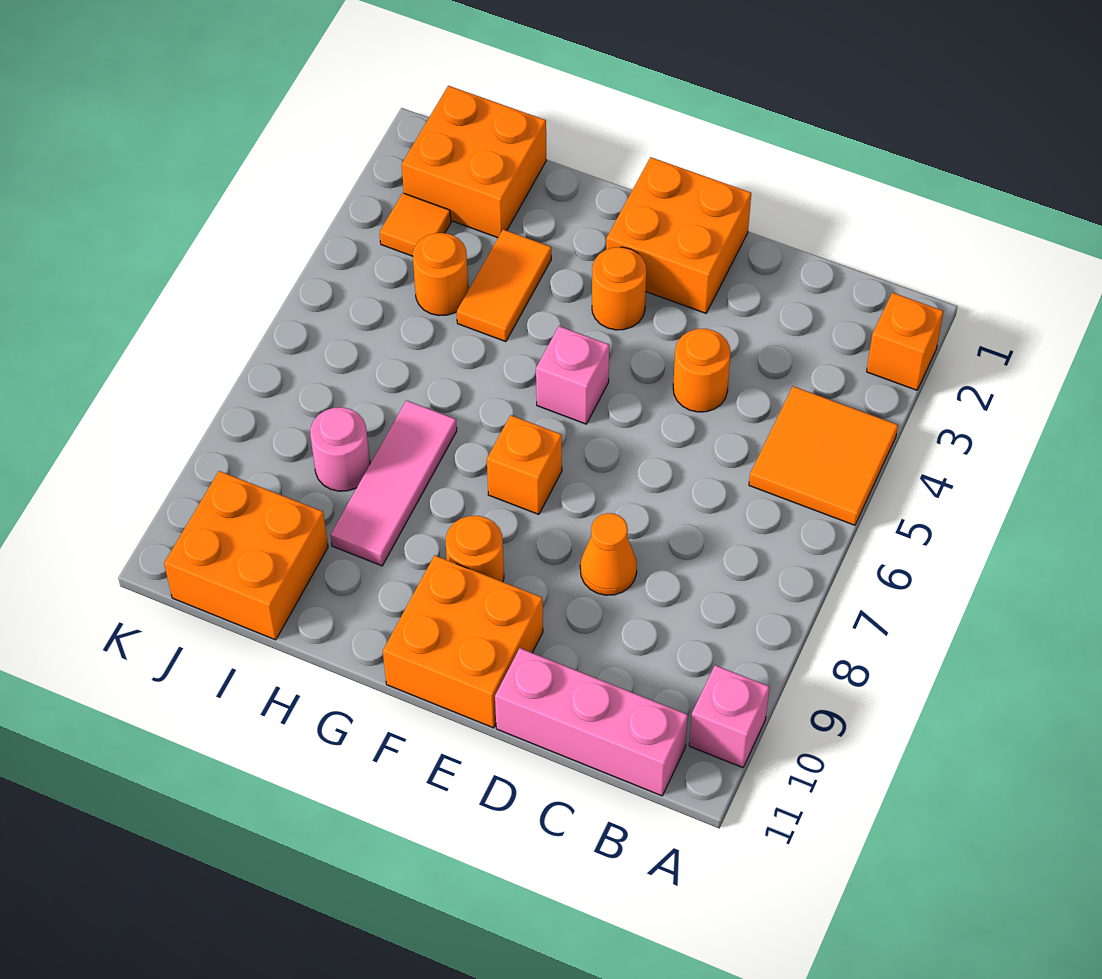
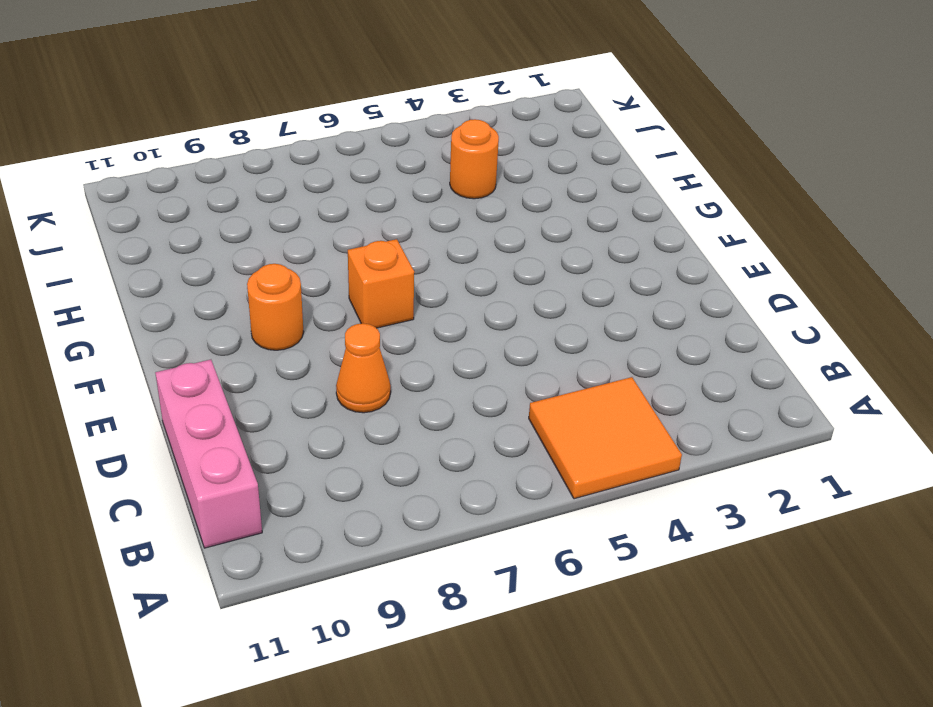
none -> orange brick A2 level 1
none -> pink brick A10 level 1
none -> orange round brick D4 level 1

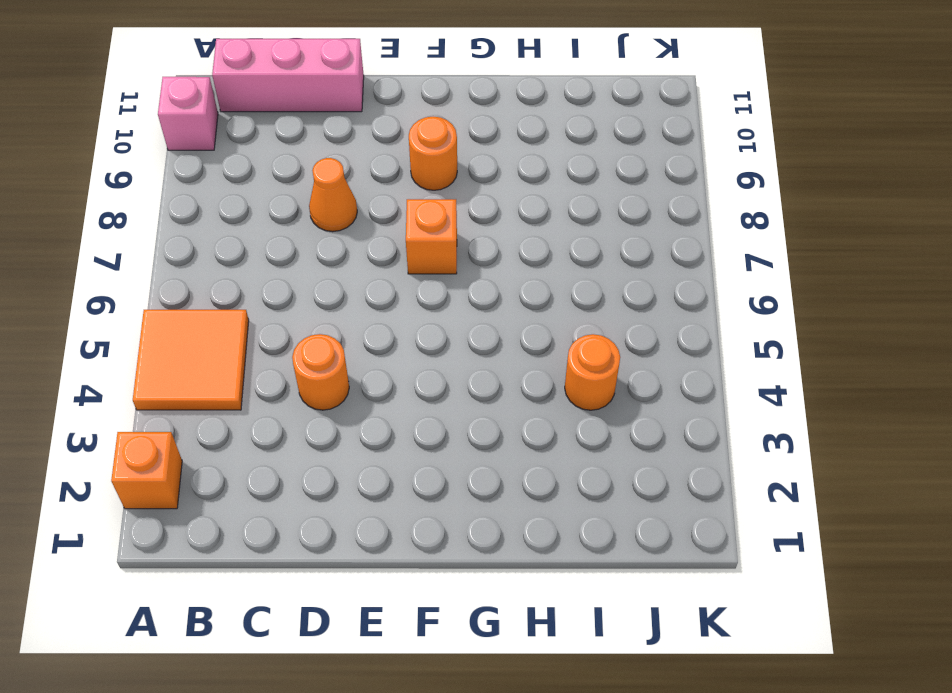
none -> orange brick E1:F2 level 1
none -> orange brick E10:F11 level 1
none -> orange round brick F3 level 1

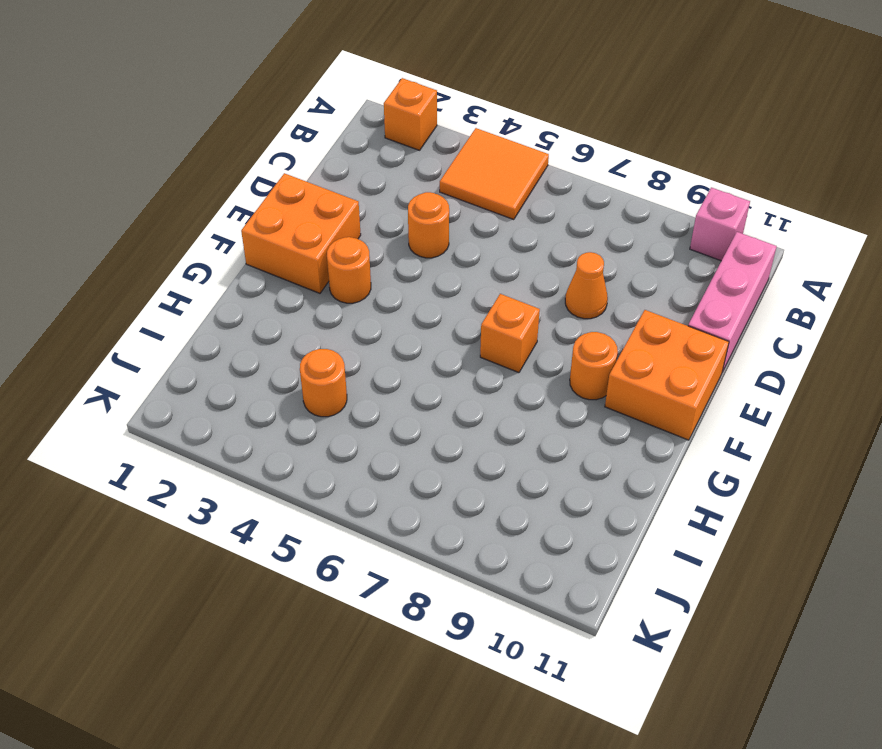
none -> pink brick F5 level 1
none -> orange tile H3:H4 level 1
none -> pink tile H7:H9 level 1

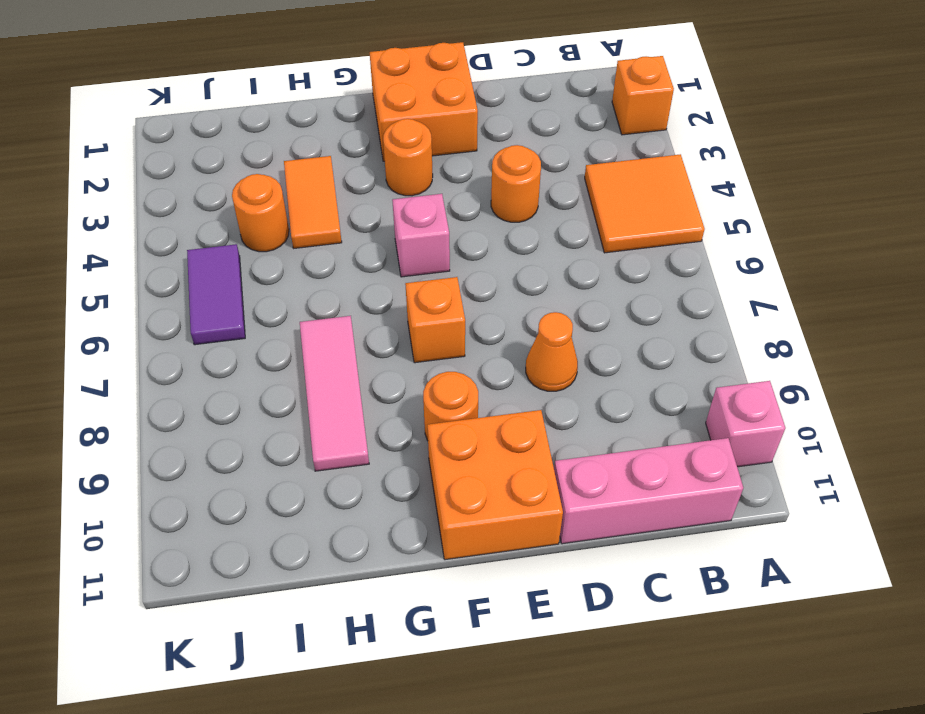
purple tile J5:J6 level 1 -> none
none -> orange brick I1:J2 level 1
none -> pink round brick I8 level 1
none -> orange brick I10:J11 level 1

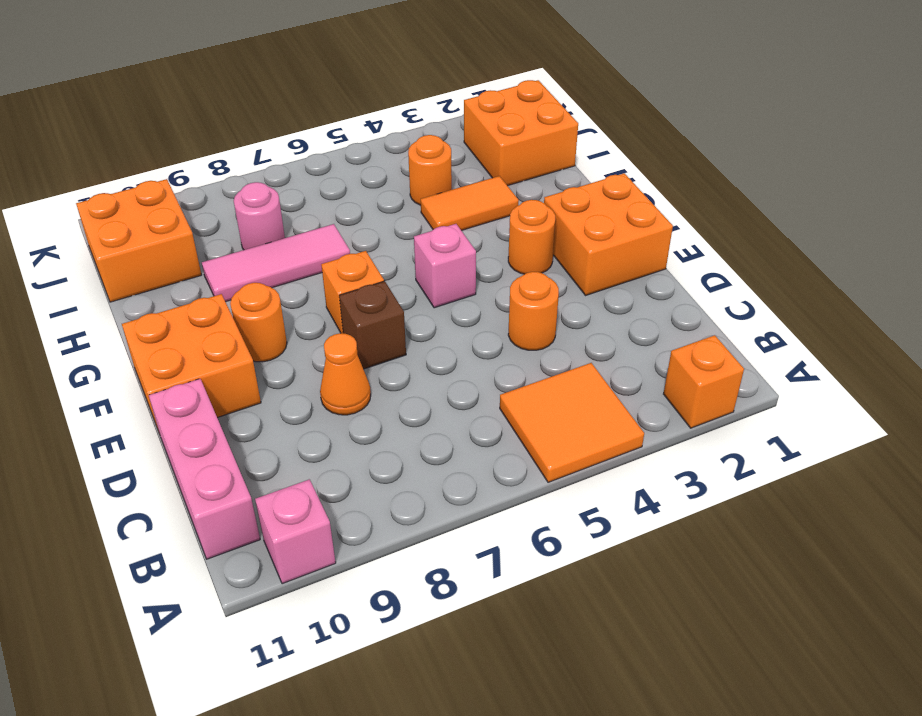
brown brick E7 level 1 -> none
none -> orange tile J3 level 1

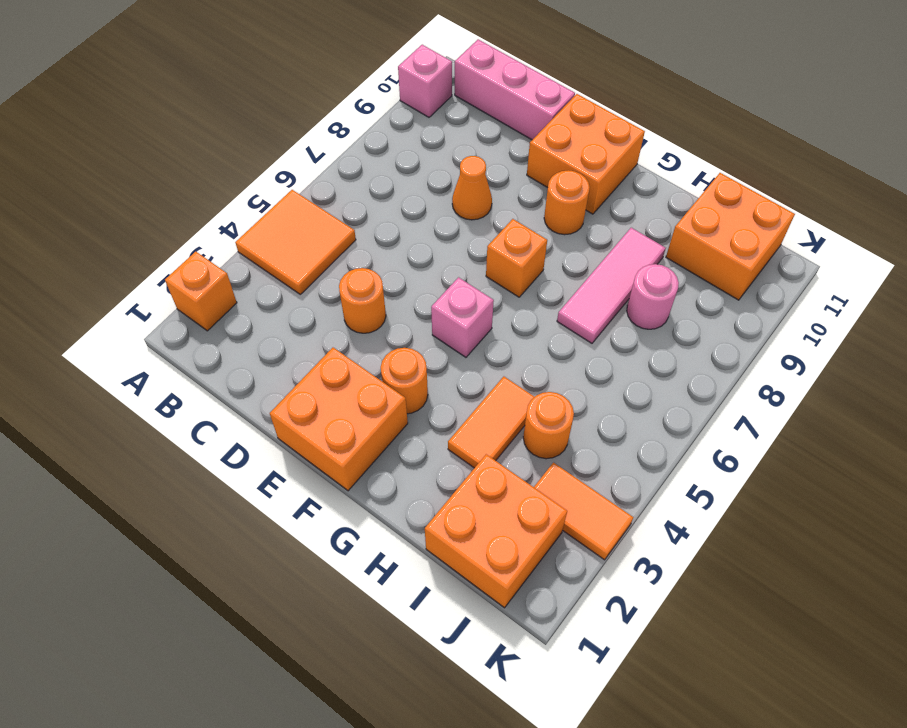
orange tile J3:K3 level 1 -> orange tile J3 level 1

